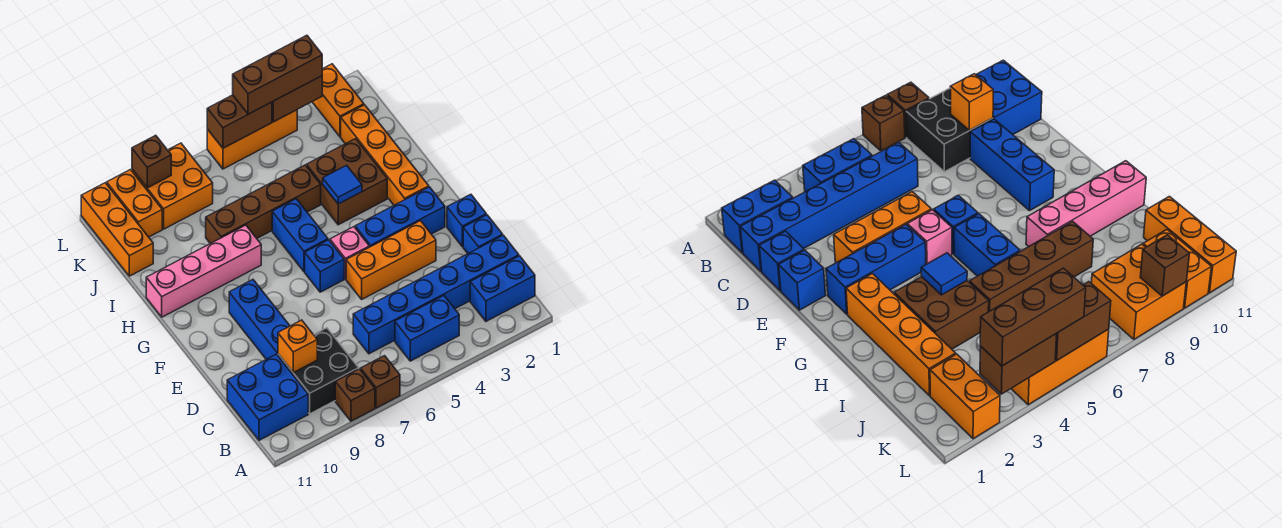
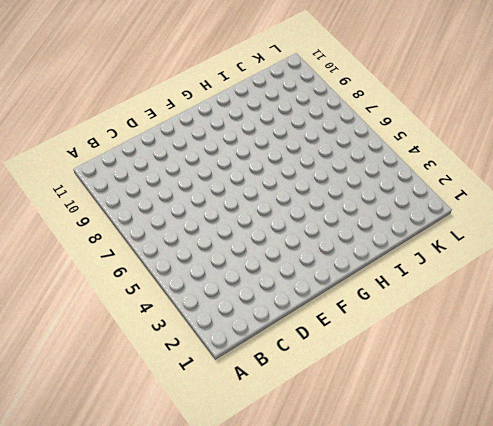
none -> brown brick A7 level 1
none -> brown brick A8 level 1
none -> blue brick B1:B2 level 1
none -> blue brick B4:B5 level 1

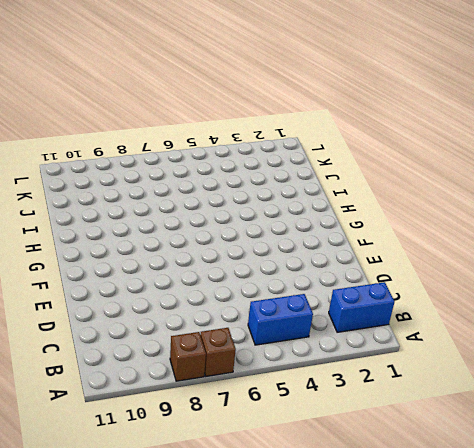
none -> black brick B8:C9 level 1
none -> blue brick B10:C11 level 1
none -> blue brick C1:C6 level 1
none -> blue brick D1 level 1

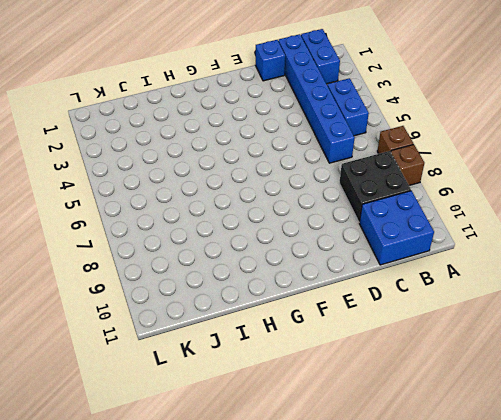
none -> blue brick D9:F9 level 1
none -> blue brick E1 level 1
none -> orange brick E3:E5 level 1
none -> blue brick F2:F4 level 1

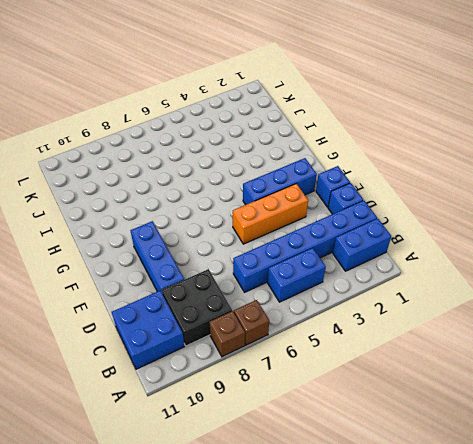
none -> pink brick F5 level 1
none -> blue brick F6 level 1
none -> orange brick G2:J2 level 1
none -> blue brick G6:H6 level 1

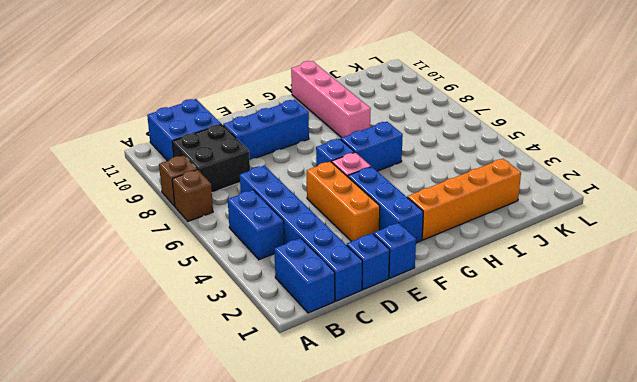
none -> brown brick H3:I4 level 1
none -> brown brick I5:I8 level 1
none -> orange brick J11:L11 level 1
none -> orange brick K2:L2 level 1

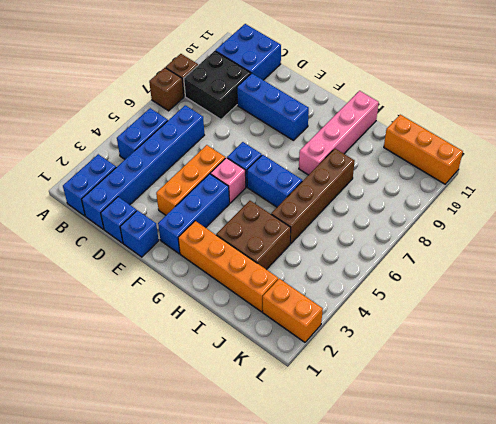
none -> orange brick K8:L9 level 1
none -> orange brick K10:L10 level 1
none -> orange brick L4:L6 level 1
none -> orange brick C9 level 2

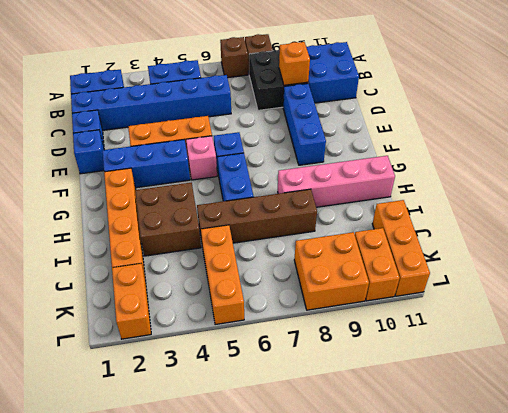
orange brick J5:L5 level 1 -> orange brick L4:L6 level 1
none -> blue tile H4 level 2
none -> brown brick L3:L4 level 2
none -> brown brick L5:L6 level 2
none -> brown brick L9 level 2

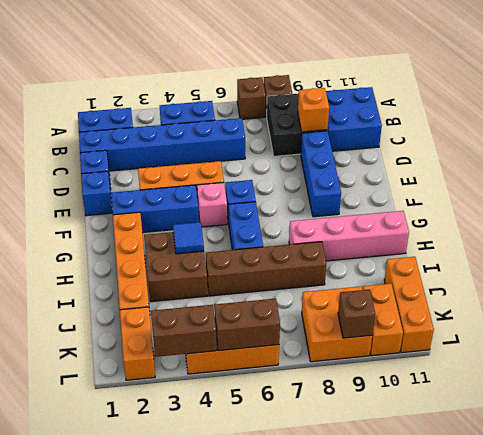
none -> brown brick L3:L5 level 3

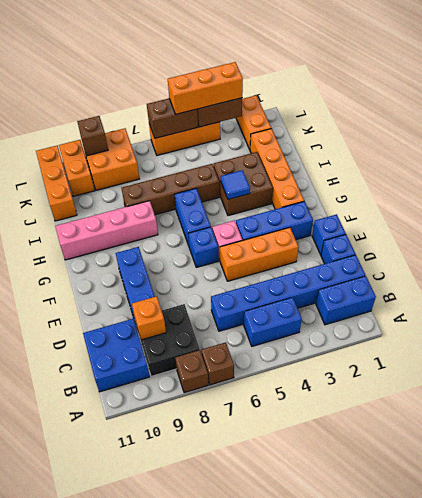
orange brick L3:L5 level 3 -> brown brick L3:L5 level 3

